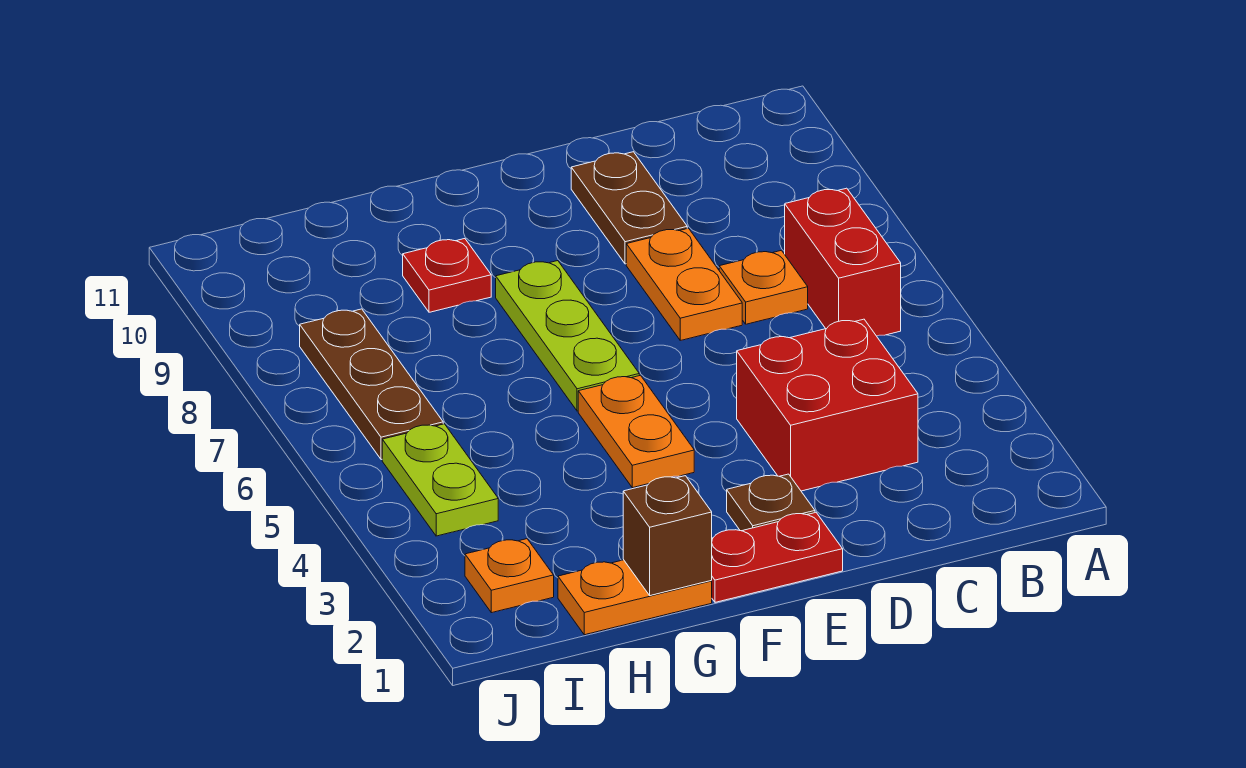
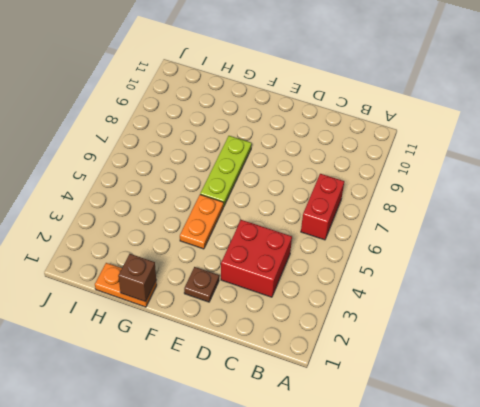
none -> orange plate C7 level 1
none -> orange plate D7:D8 level 1
none -> brown plate D9:D10 level 1

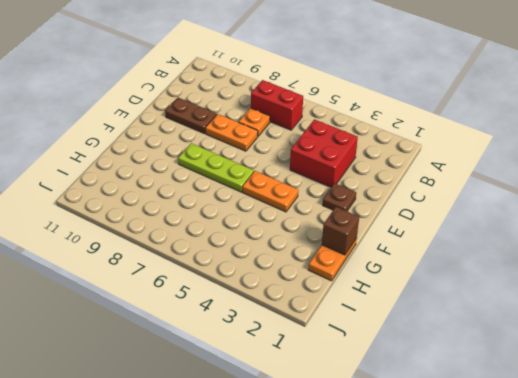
none -> red plate E1:F1 level 1
none -> red plate G9 level 1
none -> orange plate I2 level 1

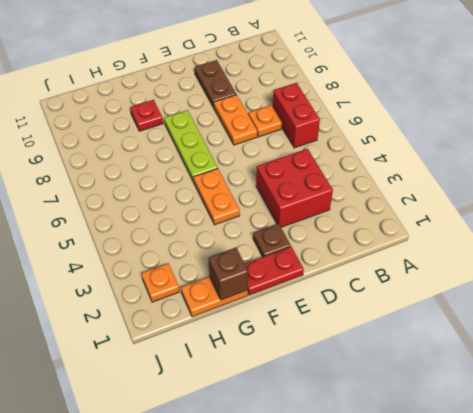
none -> lime plate I4:I5 level 1
none -> brown plate I6:I8 level 1

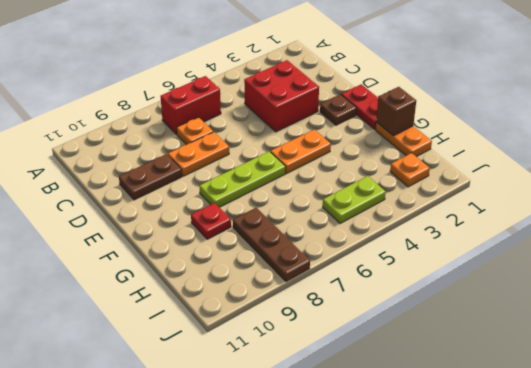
brown plate H8:J8 level 1 -> brown plate I6:I8 level 1

